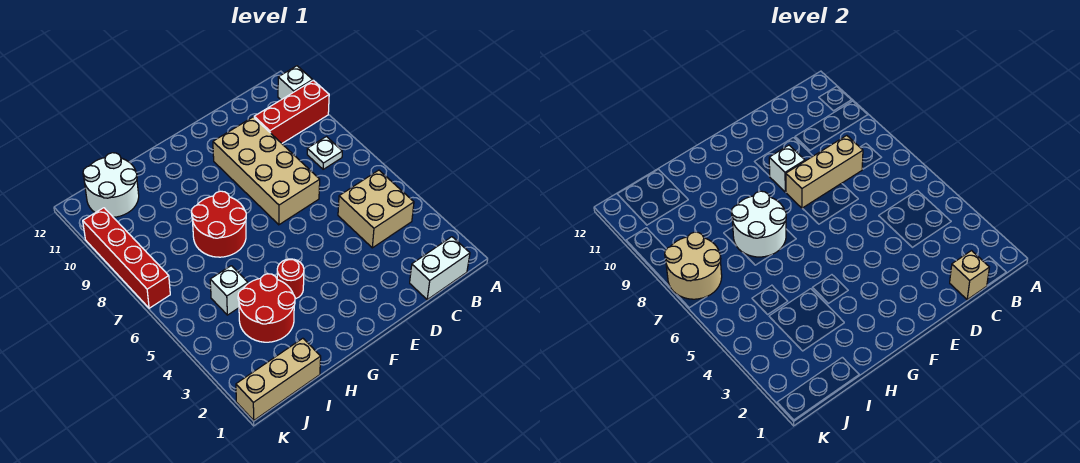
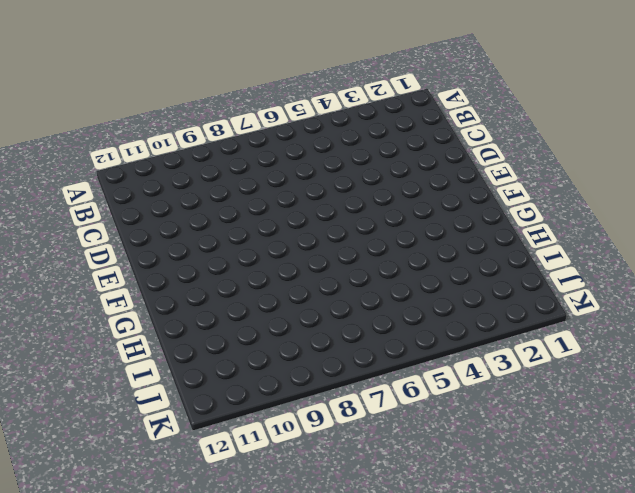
none -> red brick A10:C10 level 1
none -> white brick A11 level 1
none -> white brick B1:C1 level 1

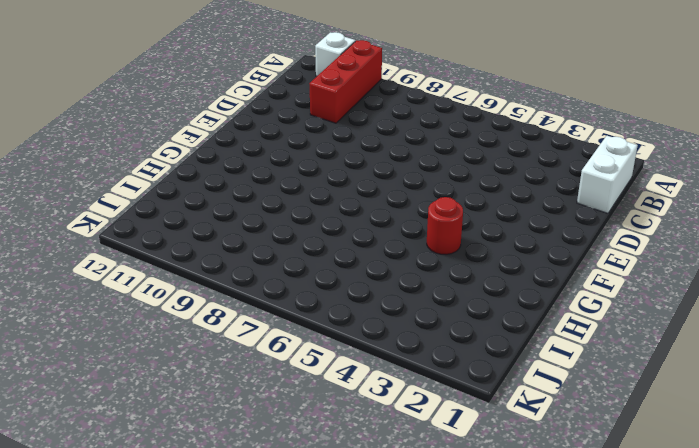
none -> tan brick B4:C5 level 1
none -> white plate B8 level 1
none -> tan brick D7:E10 level 1

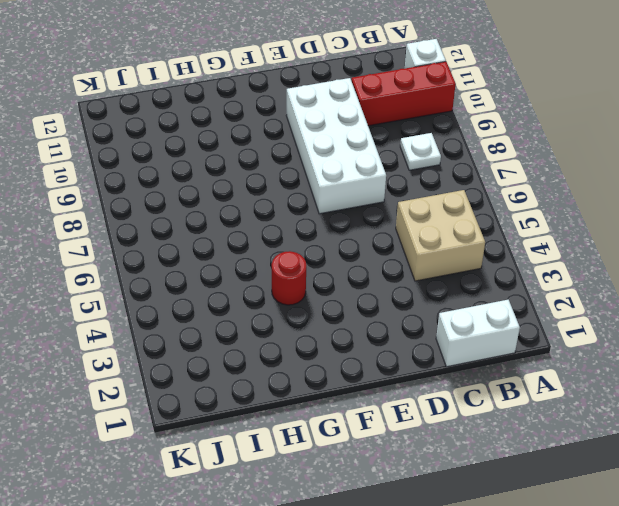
white brick D7:E10 level 1 -> tan brick D7:E10 level 1
none -> red round brick G7:H8 level 1
none -> red round brick H3:I4 level 1
none -> tan brick I1:K1 level 1

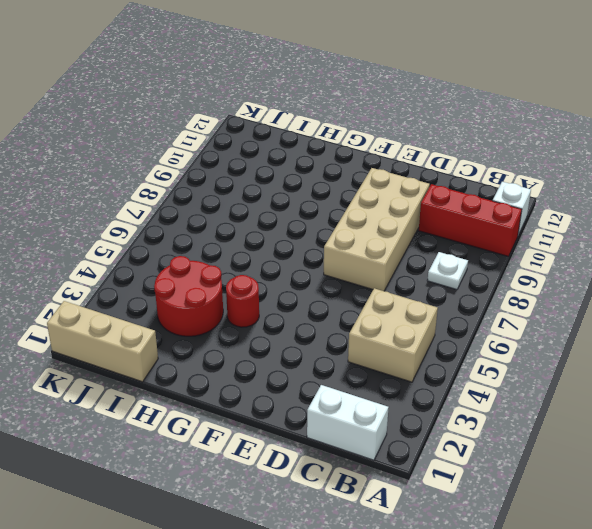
none -> red round brick G7:H8 level 1
none -> white brick I5 level 1
none -> white round brick I11:J12 level 1

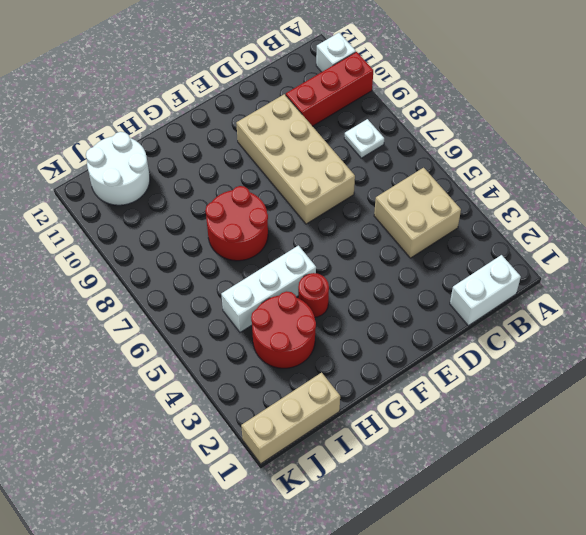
white brick G5:I5 level 1 -> white brick I5 level 1
none -> red brick K7:K10 level 1
none -> tan brick C1 level 2
none -> tan brick C8:E8 level 2

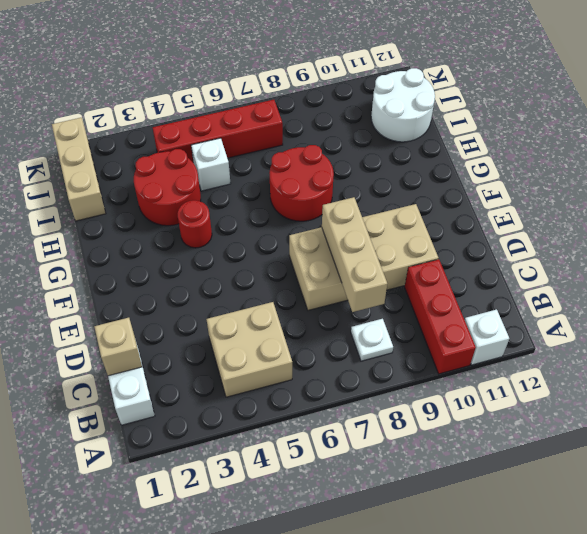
red brick J4:J7 level 1 -> red brick K7:K10 level 1
none -> white brick E9 level 2
none -> white round brick G7:H8 level 2
none -> tan round brick J7:K8 level 2

